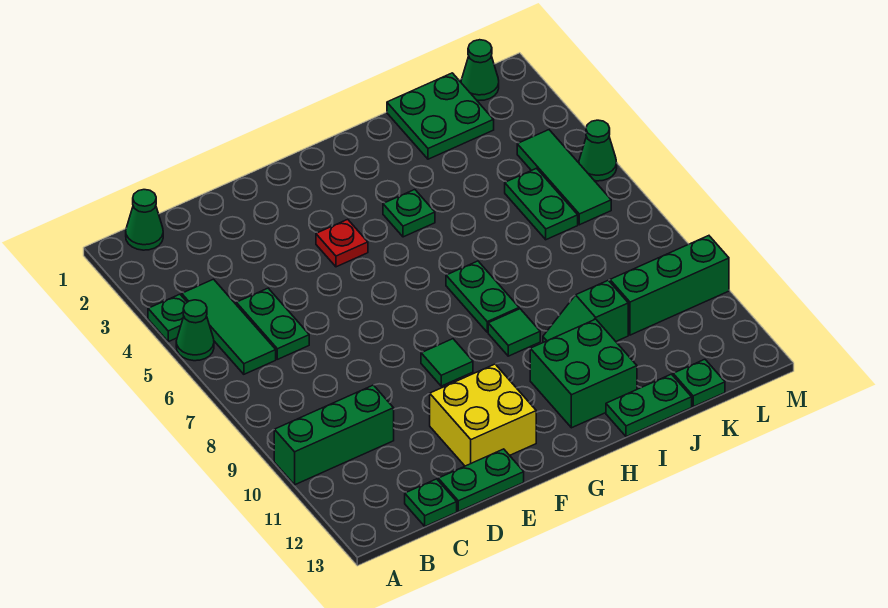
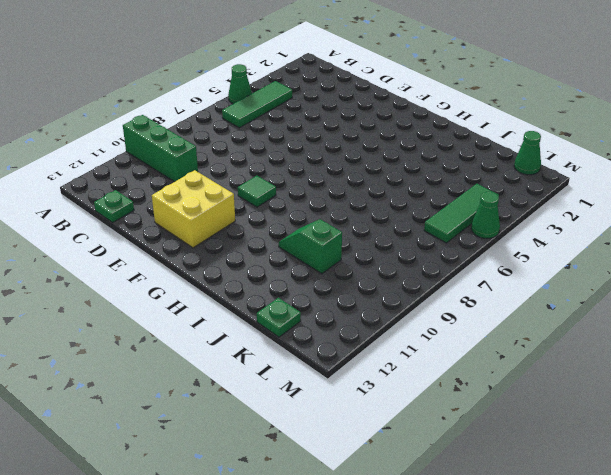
none -> green plate A4 level 1
none -> green cone B1 level 1
none -> green plate C5:C6 level 1

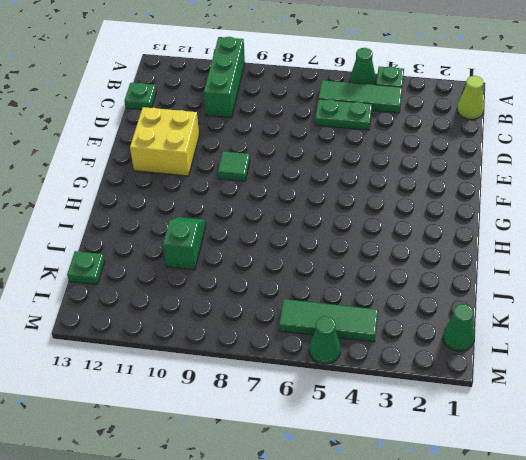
lime cone B1 level 1 -> green cone B1 level 1
none -> green plate D13:E13 level 1
none -> red plate F4 level 1
none -> green plate H4 level 1

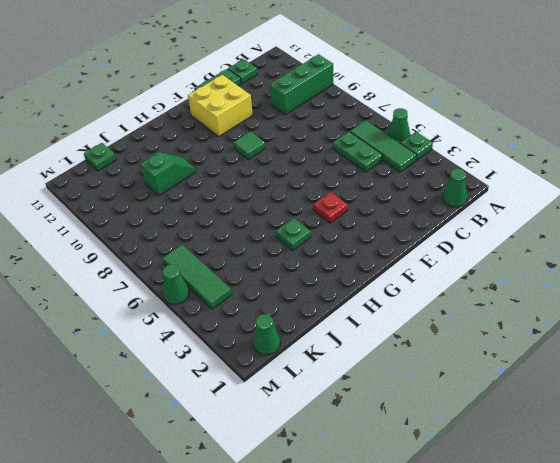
none -> green plate H7:H8 level 1
none -> green tile H9 level 1
none -> green brick H11:I12 level 1

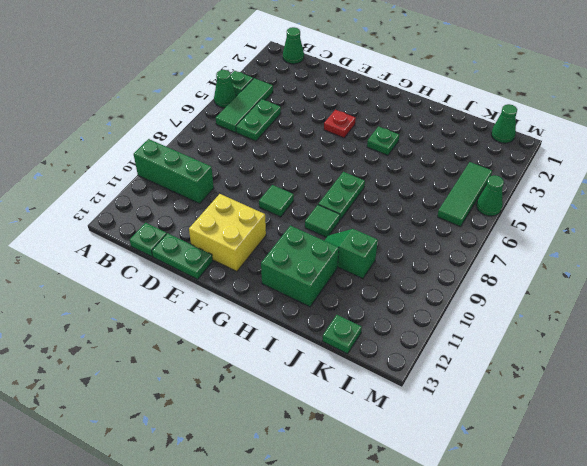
none -> green plate I13:J13 level 1
none -> green plate J1:K2 level 1
none -> green plate K5:K6 level 1

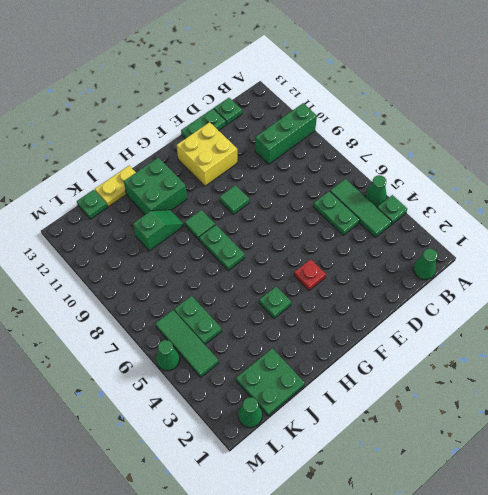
yellow plate I13:J13 level 1 -> green plate I13:J13 level 1
none -> green brick K10:M10 level 1

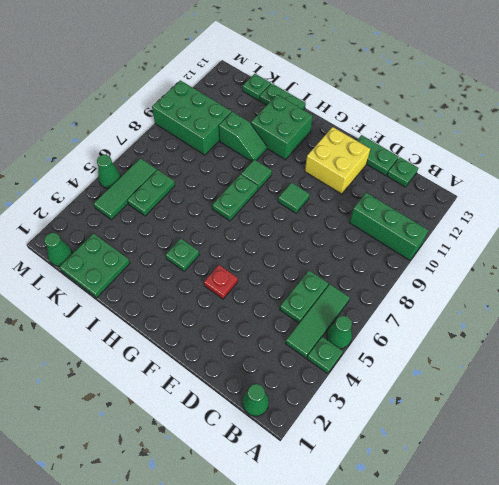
green brick K9:M10 level 1 -> green brick K10:M10 level 1

